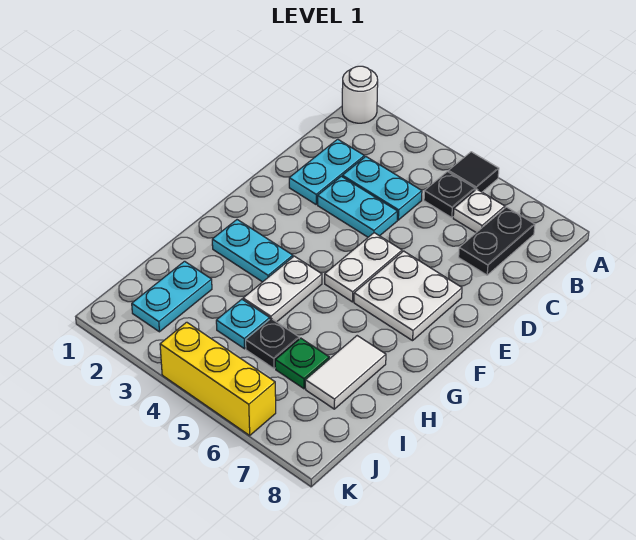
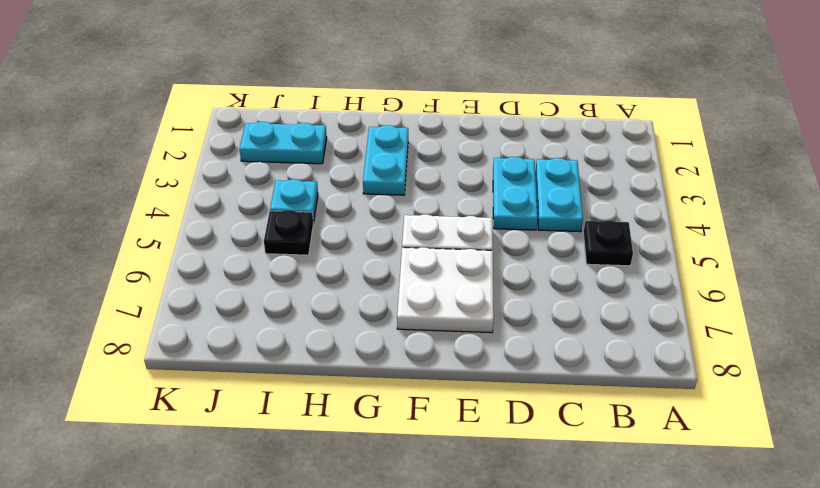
none -> white round brick A1 level 1
none -> black tile A5 level 1
none -> white plate B6 level 1

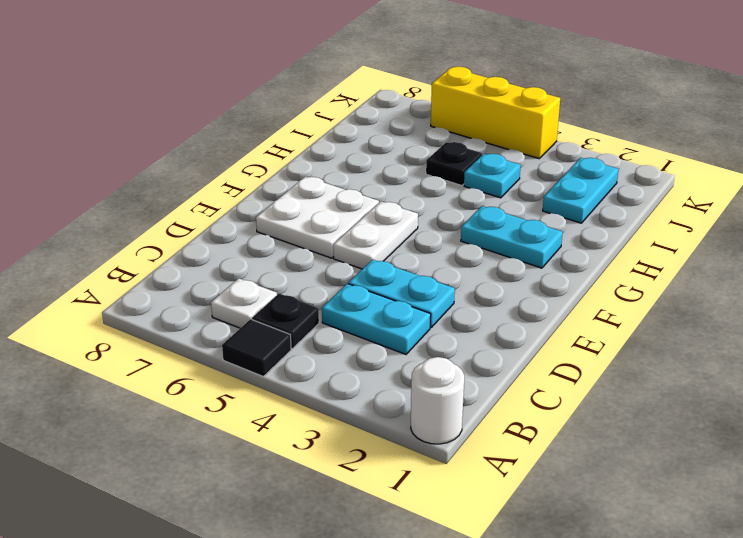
none -> black plate B7:C7 level 1
none -> cyan plate C2:D2 level 1
none -> white plate G4:H4 level 1

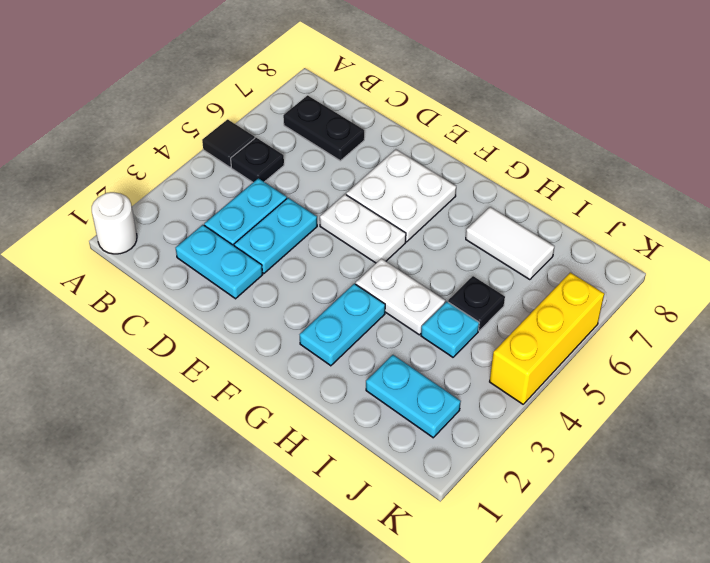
none -> white plate B6 level 1
none -> green plate I6 level 1

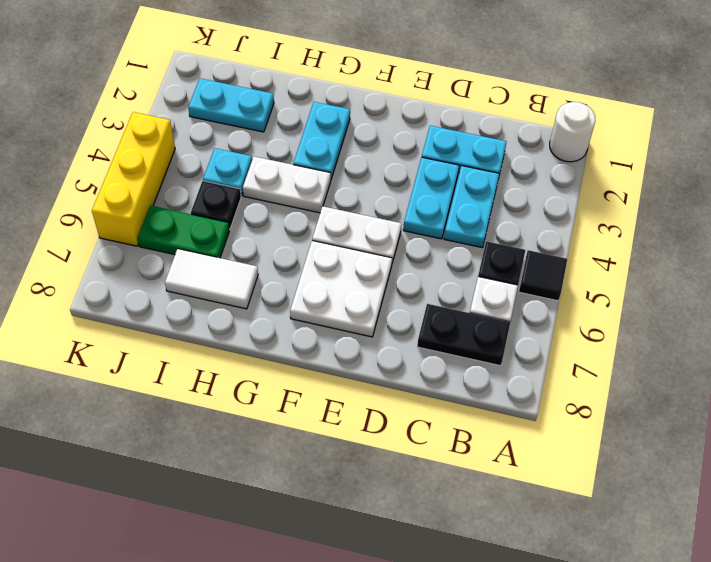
green plate I6:J6 level 1 -> green plate I6 level 1

